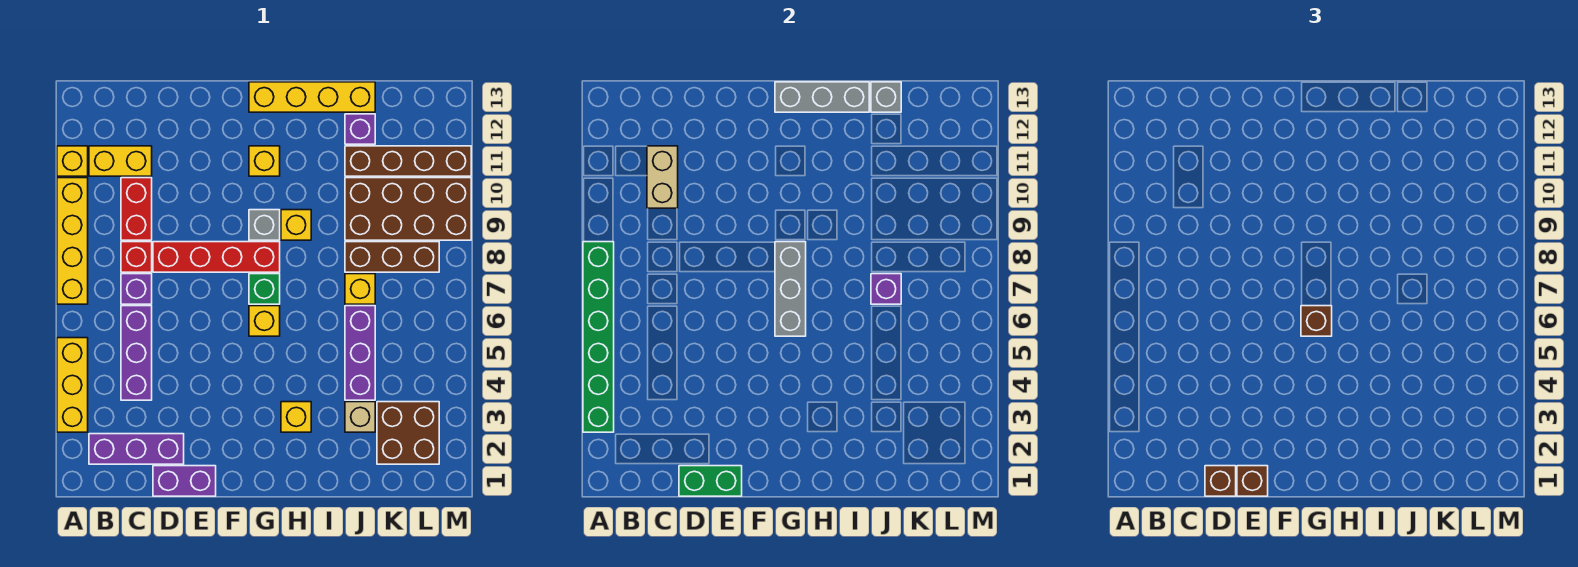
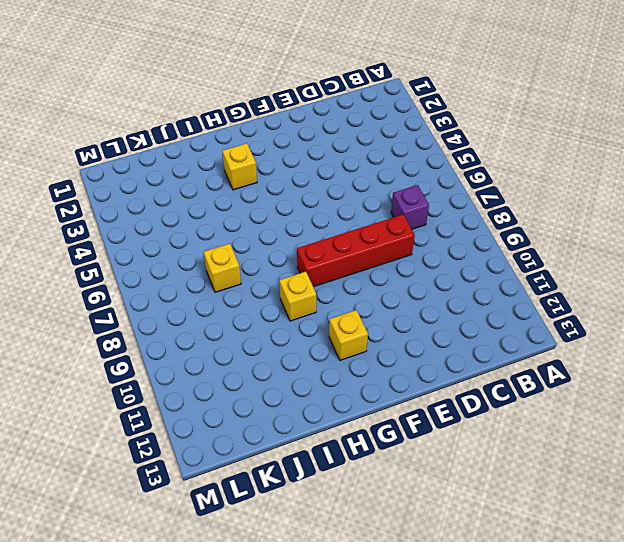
none -> yellow brick A3:A5 level 1
none -> yellow brick A7:A10 level 1
none -> yellow brick A11 level 1
none -> purple brick B2:D2 level 1

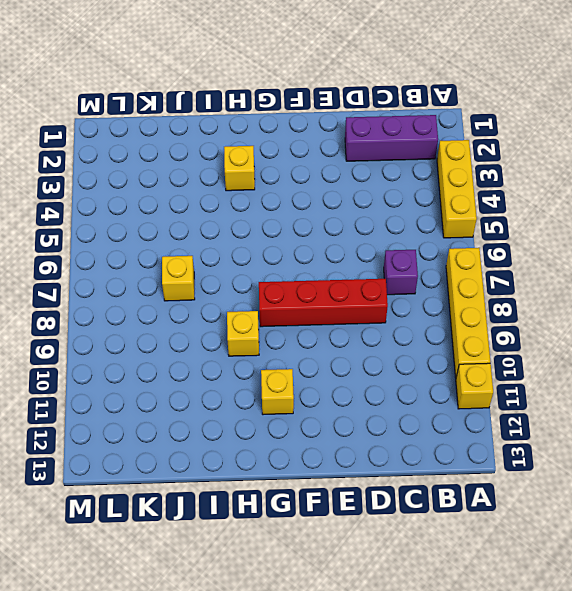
none -> yellow brick B11:C11 level 1
none -> purple brick C4:C6 level 1
none -> red brick C8 level 1
none -> red brick C9:C10 level 1

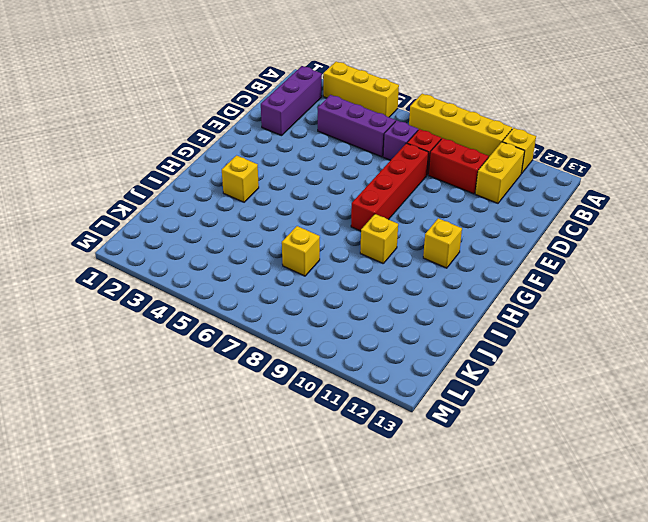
none -> purple brick D1:E1 level 1
none -> yellow brick G6 level 1
none -> green brick G7 level 1
none -> grey brick G9 level 1

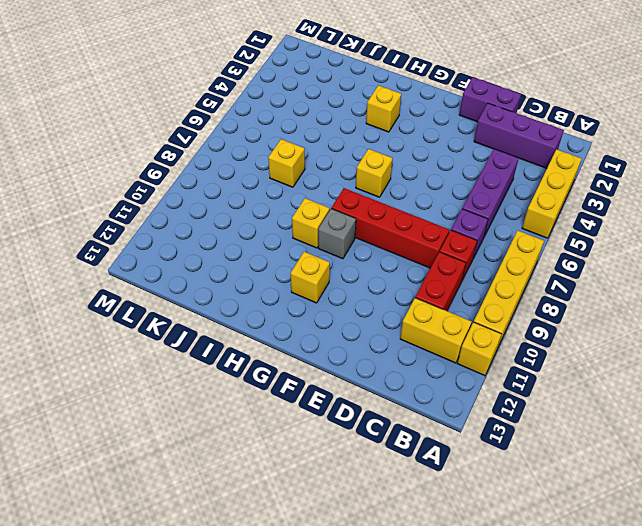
none -> green brick G7 level 1
none -> yellow brick G13:J13 level 1
none -> tan brick J3 level 1
none -> purple brick J4:J6 level 1

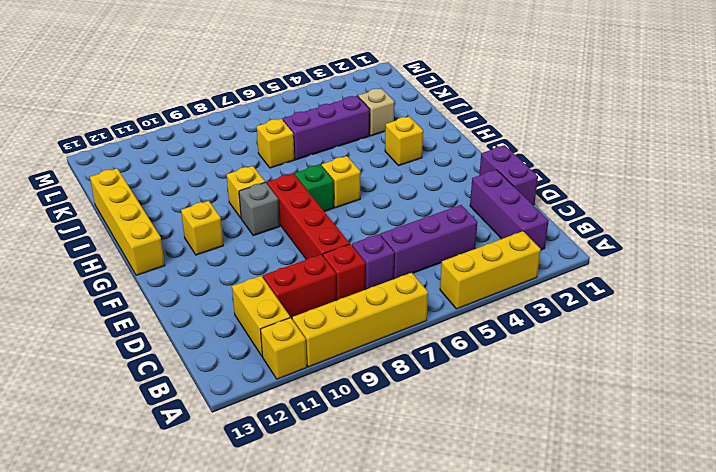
none -> brown brick J8:L8 level 1
none -> brown brick J9:M10 level 1
none -> brown brick J11:M11 level 1
none -> purple brick J12 level 1

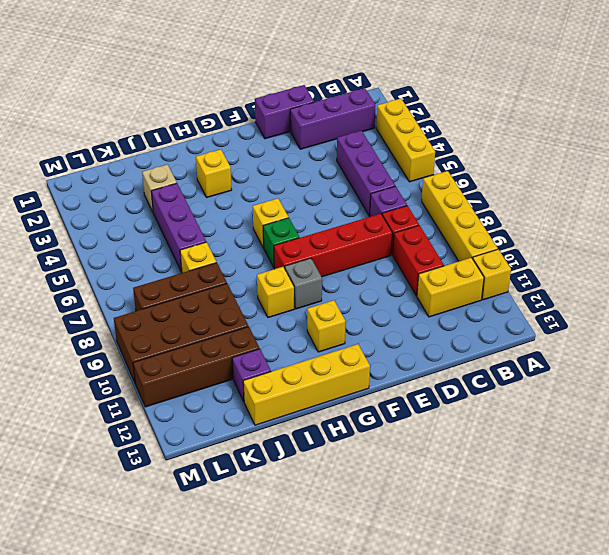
none -> brown brick K2:L3 level 1
none -> green brick A3:A8 level 2
none -> tan brick C10:C11 level 2
none -> green brick D1:E1 level 2

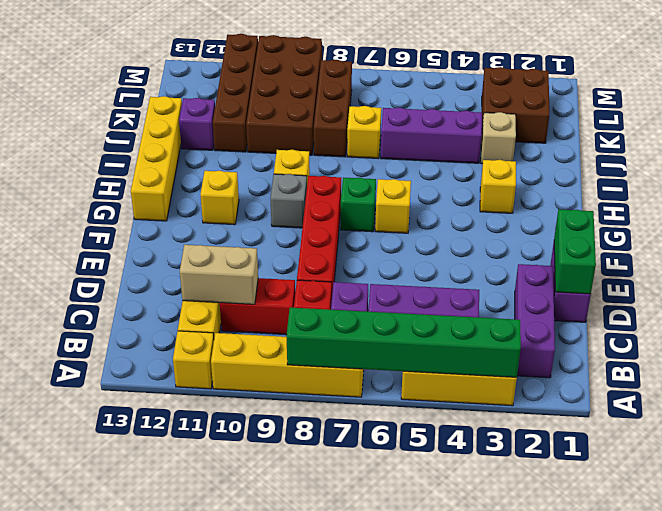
none -> grey brick G6:G8 level 2
none -> grey brick G13:I13 level 2
none -> purple brick J7 level 2
none -> grey brick J13 level 2

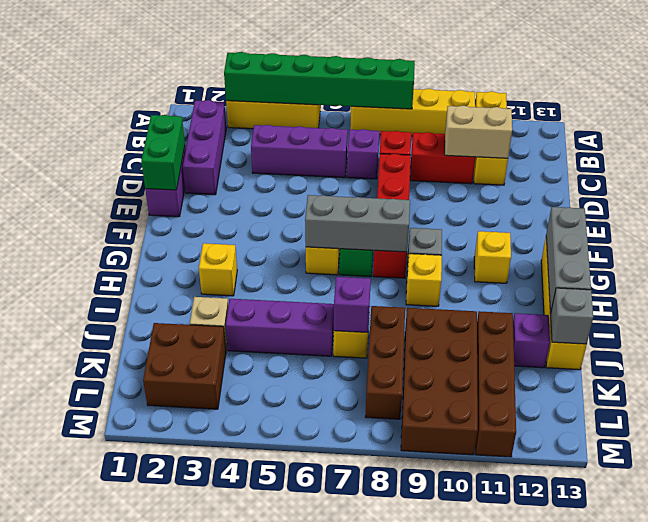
none -> brown brick D1 level 3
none -> brown brick E1 level 3
none -> brown brick G6 level 3

